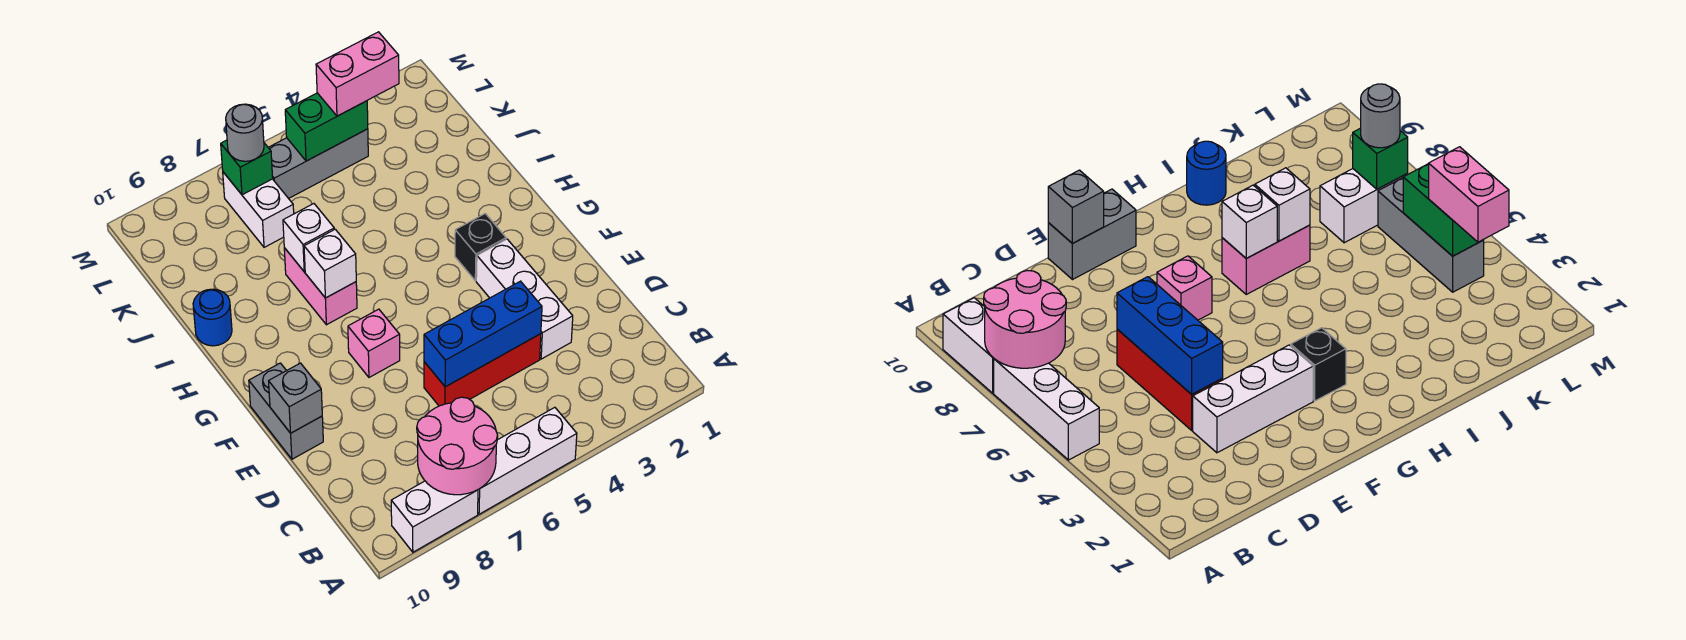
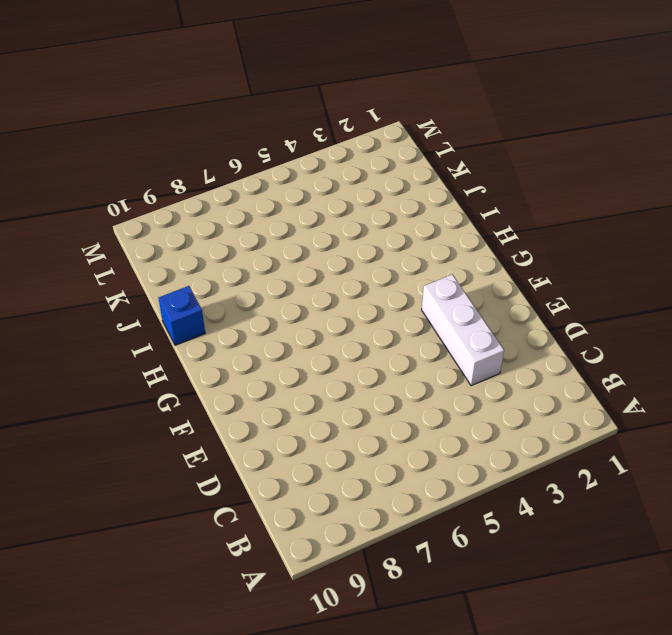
blue brick I10 level 1 -> blue round brick I10 level 1
none -> white brick A5:A7 level 1
none -> white brick A8:A9 level 1
none -> red brick D4:D6 level 1

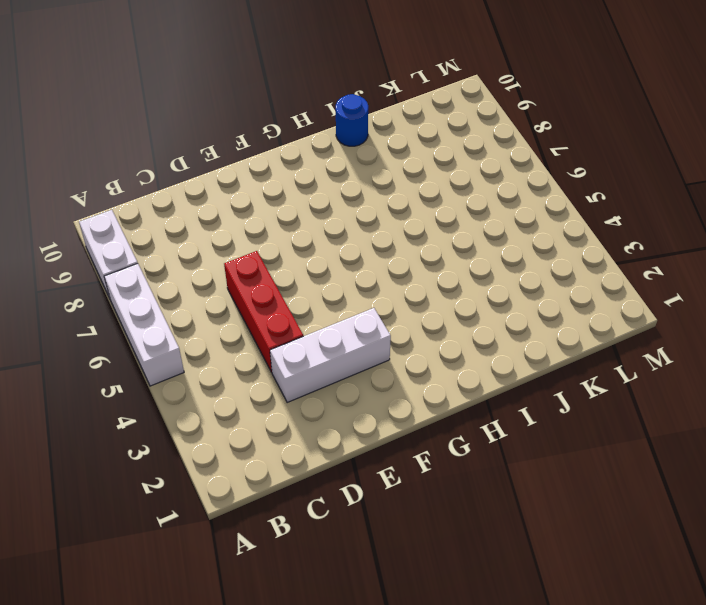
none -> grey brick E10:F10 level 1
none -> pink brick F7 level 1
none -> black brick G3 level 1

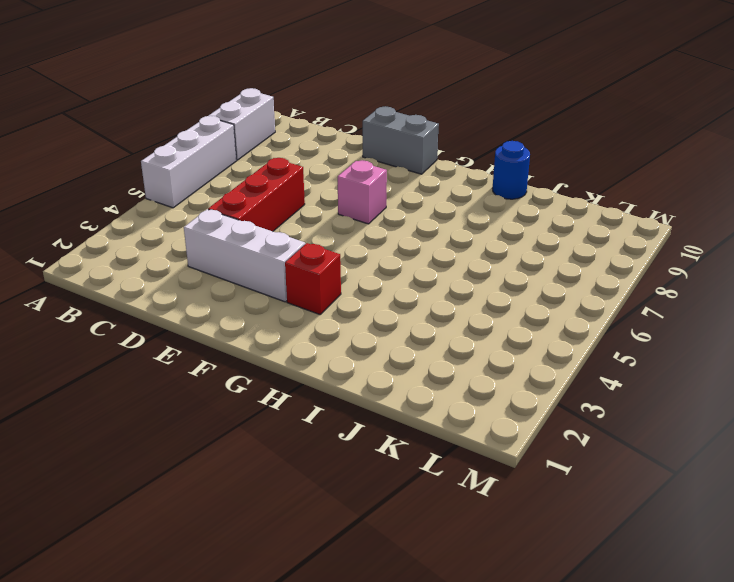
red brick G3 level 1 -> black brick G3 level 1
none -> pink brick H7:I7 level 1
none -> white brick K7:L7 level 1
none -> grey brick L4:L6 level 1

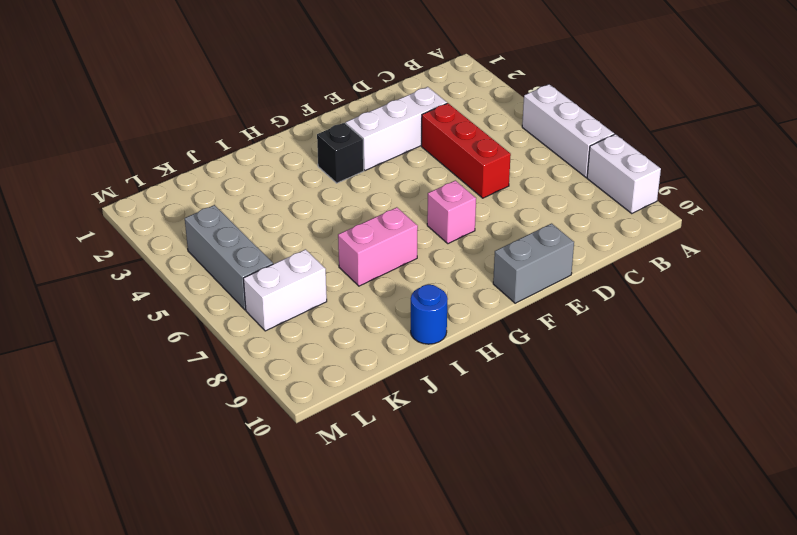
none -> pink round brick A7:B8 level 2
none -> blue brick D4:D6 level 2
none -> grey brick E10 level 2

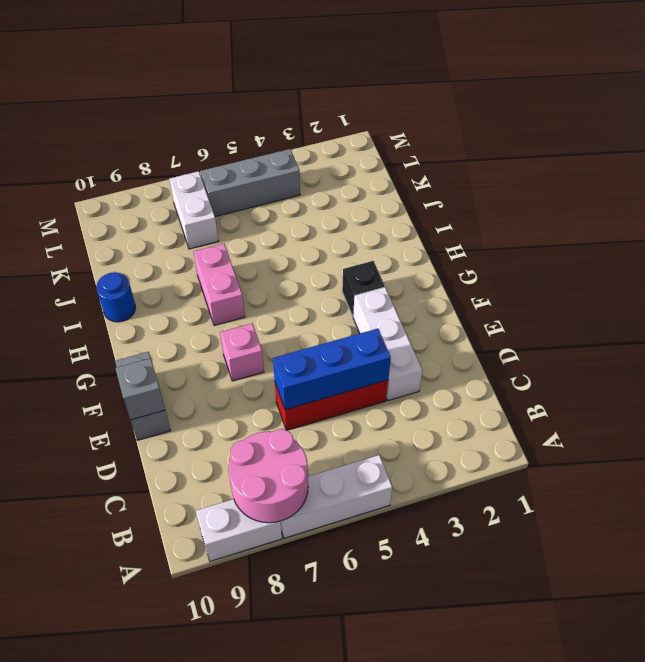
none -> white brick H7 level 2
none -> white brick I7 level 2
none -> green brick L4:L5 level 2

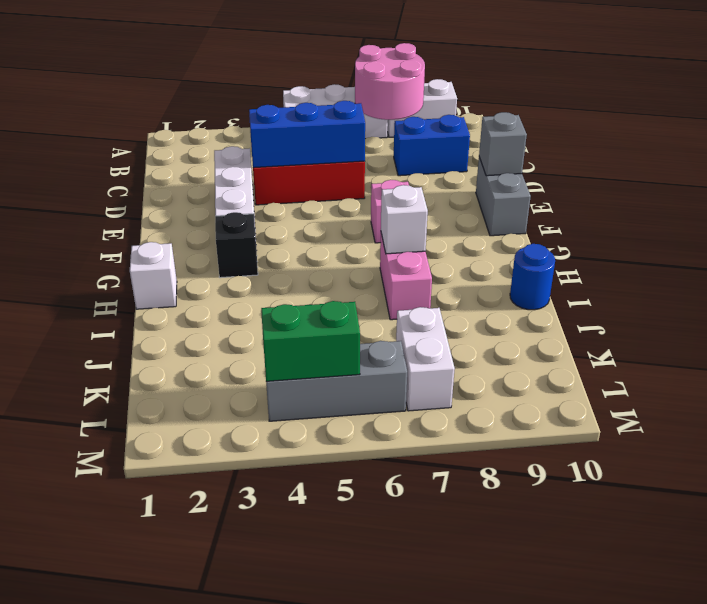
blue brick C8:C9 level 1 -> none
white brick H1 level 1 -> white brick I7 level 2
none -> green brick L7 level 2
none -> pink brick L3:L4 level 3
none -> grey round brick L7 level 3

